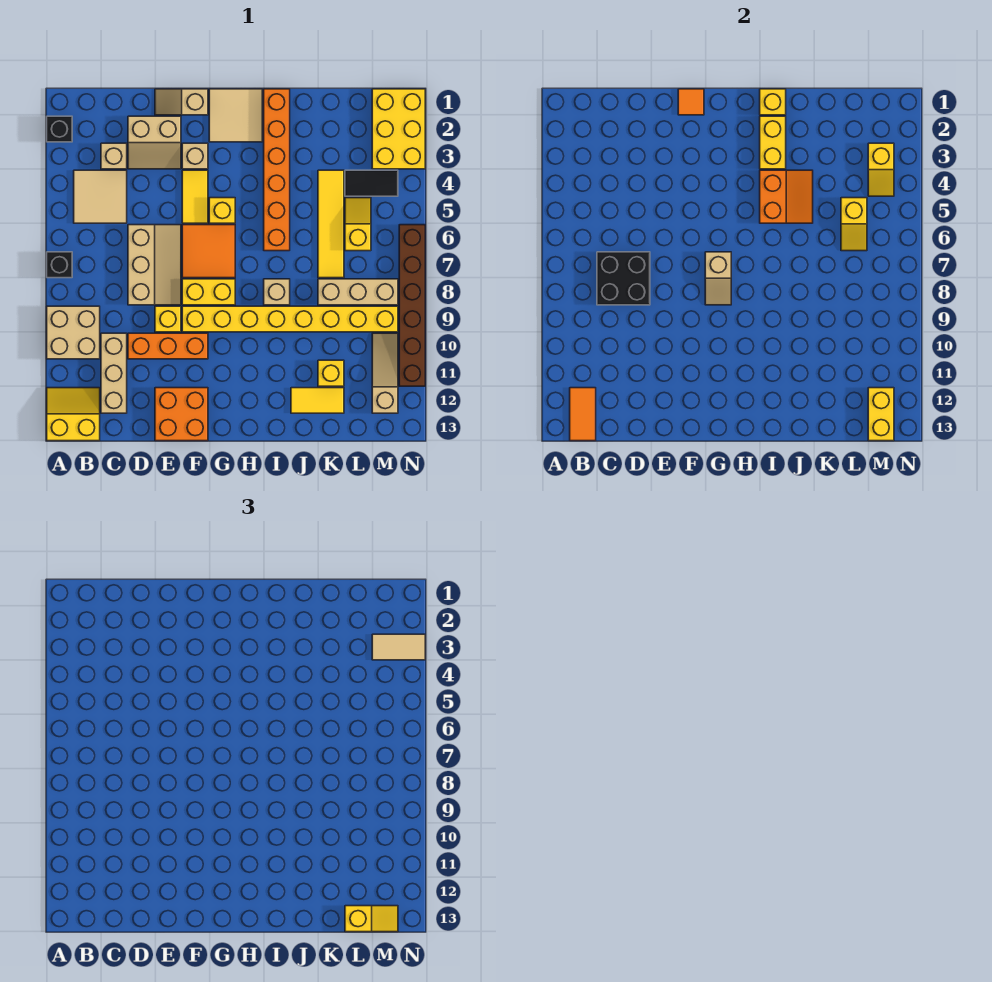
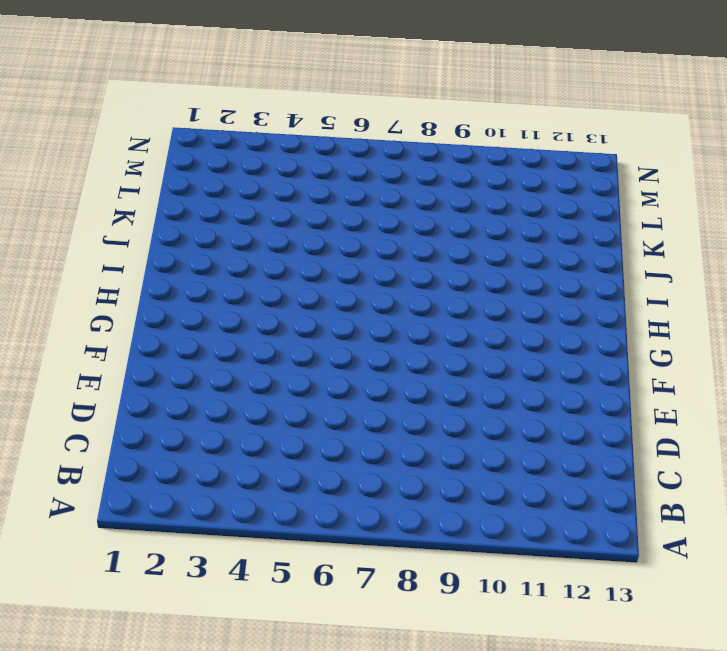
none -> black brick A2 level 1
none -> black brick A7 level 1
none -> tan brick A9:B10 level 1
none -> yellow slope A12:B13 level 1 top 13

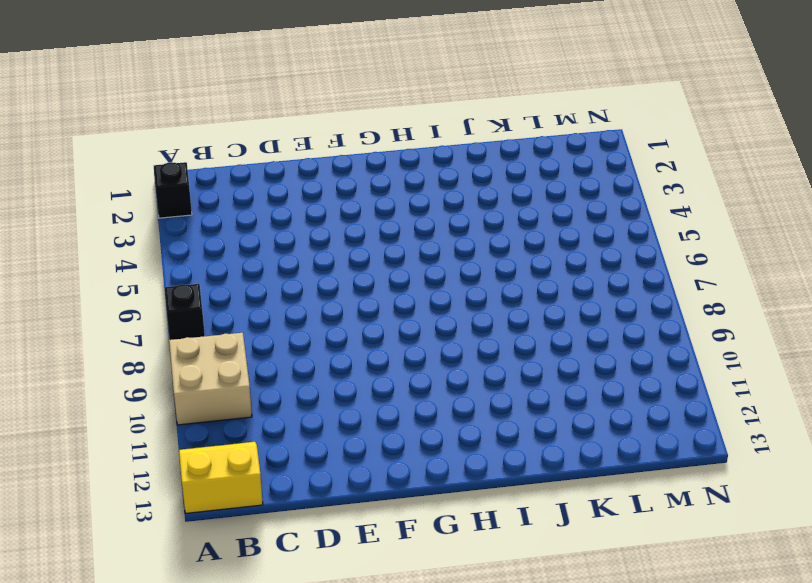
none -> tan tile B4:C5 level 1
none -> tan brick C3 level 1
none -> tan brick C10:C12 level 1
none -> tan slope D2:E3 level 1 top 2

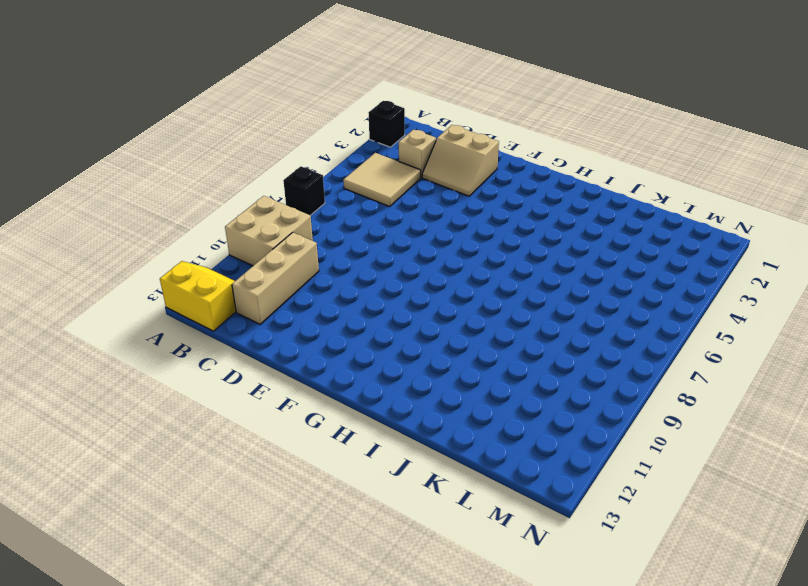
none -> tan slope D6:E8 level 1 top D
none -> orange brick D10:F10 level 1
none -> tan slope E1:F1 level 1 top F
none -> yellow brick E9 level 1

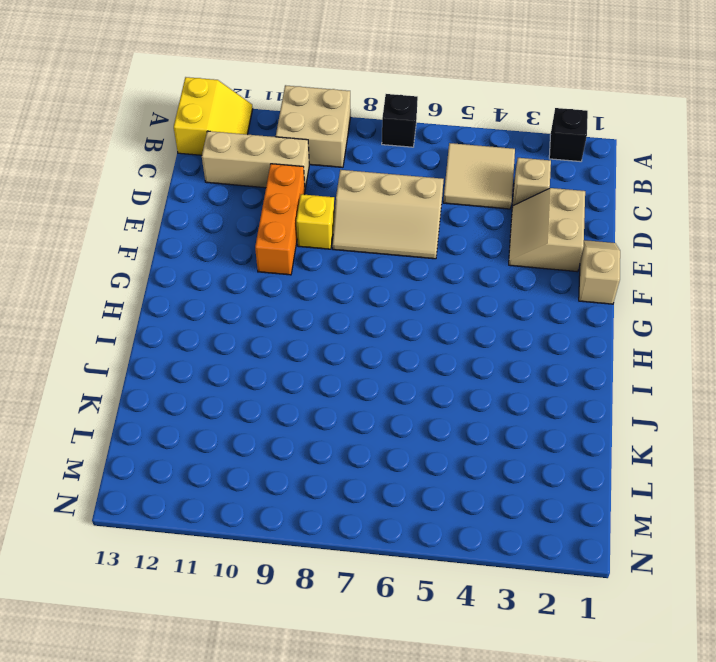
none -> orange brick E12:F13 level 1
none -> tan brick F3 level 1
none -> yellow tile F4:F5 level 1
none -> orange tile F6:G7 level 1

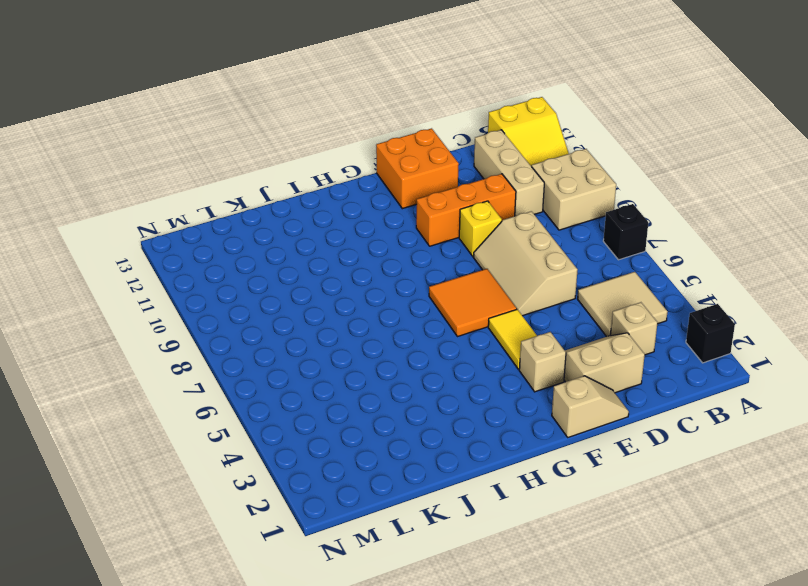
none -> yellow brick F8:G8 level 1
none -> yellow brick F9:M9 level 1
none -> tan tile G1:H2 level 1
none -> yellow brick G5 level 1

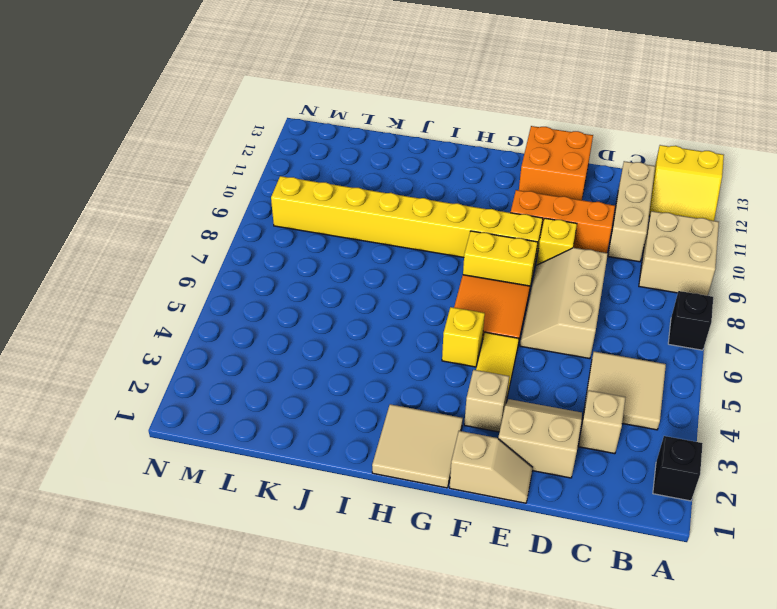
none -> orange brick I1:I6 level 1
none -> tan brick I8 level 1
none -> yellow tile J12:K12 level 1
none -> yellow tile K4:K7 level 1

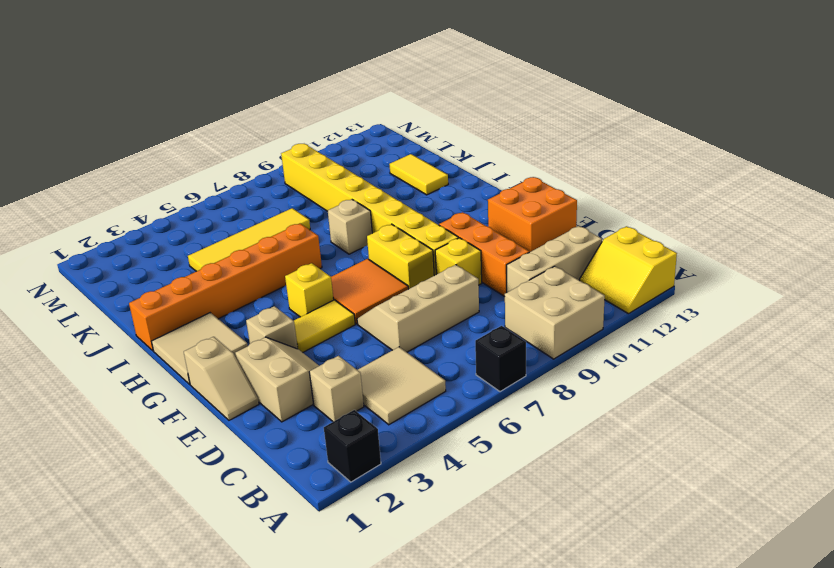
none -> tan brick K8:M8 level 1
none -> yellow brick K11 level 1
none -> black tile L4:M4 level 1
none -> yellow slope L5:L6 level 1 top 6

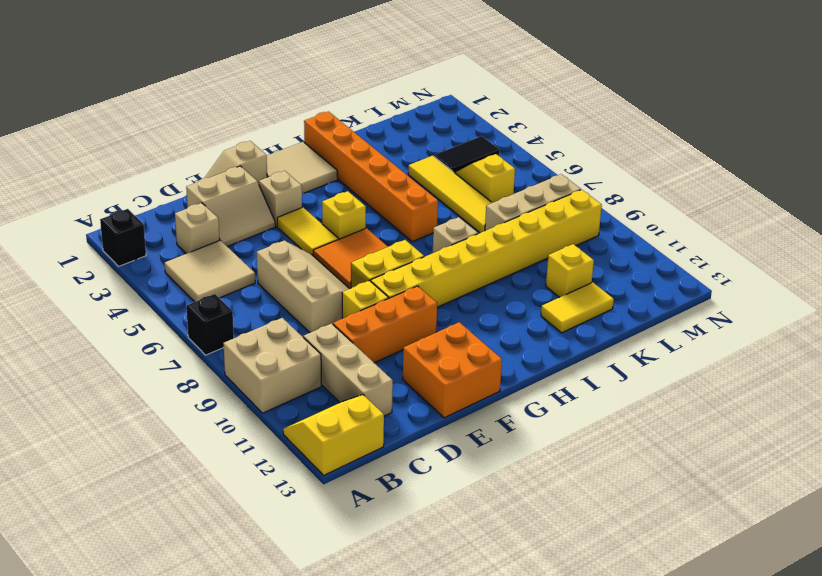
none -> yellow brick M1:N3 level 1
none -> tan slope M10:M12 level 1 top 12
none -> brown brick N6:N11 level 1
none -> orange tile B12:B13 level 2

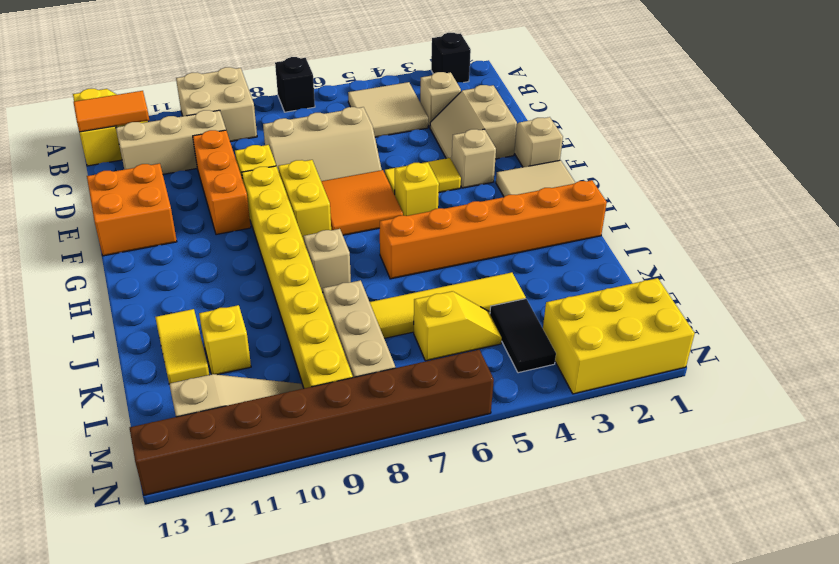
brown brick N6:N13 level 1 -> brown brick N6:N11 level 1
none -> black brick C7:D8 level 2
none -> orange tile F1 level 2
none -> tan slope G7:G8 level 2 top 7
none -> yellow brick I1 level 2

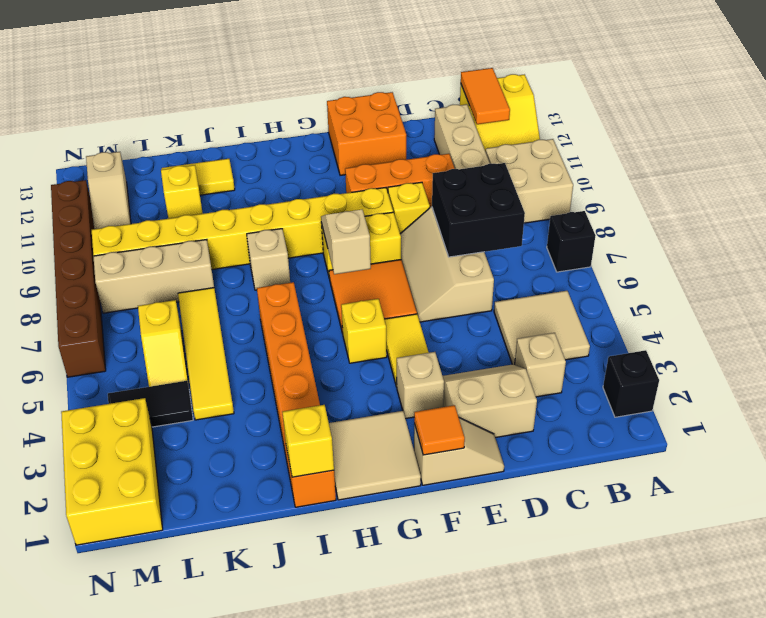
none -> yellow brick I2:I3 level 2
none -> orange slope I4:J5 level 2 top I
none -> yellow slope L5:L6 level 2 top 5
none -> yellow slope M3:M4 level 2 top 3

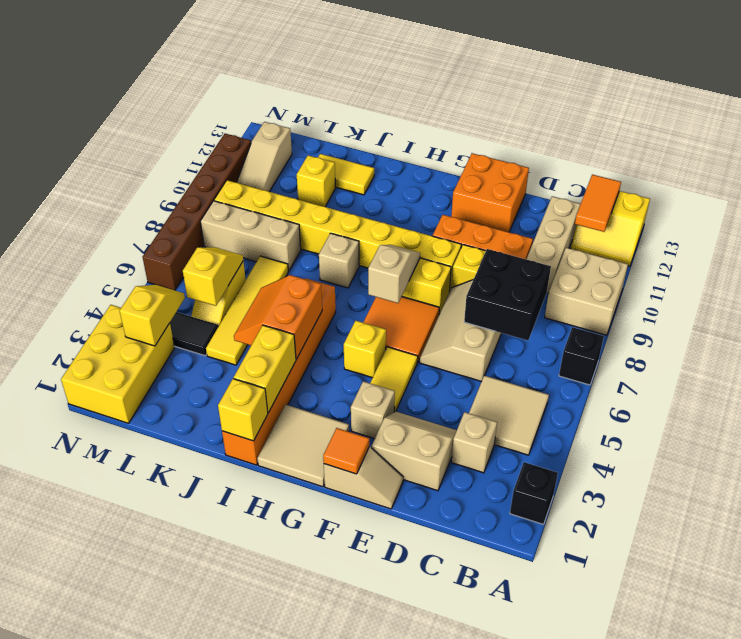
none -> yellow brick M12:M13 level 2
none -> yellow slope L13:M13 level 3 top L
none -> tan tile M3:N3 level 3

